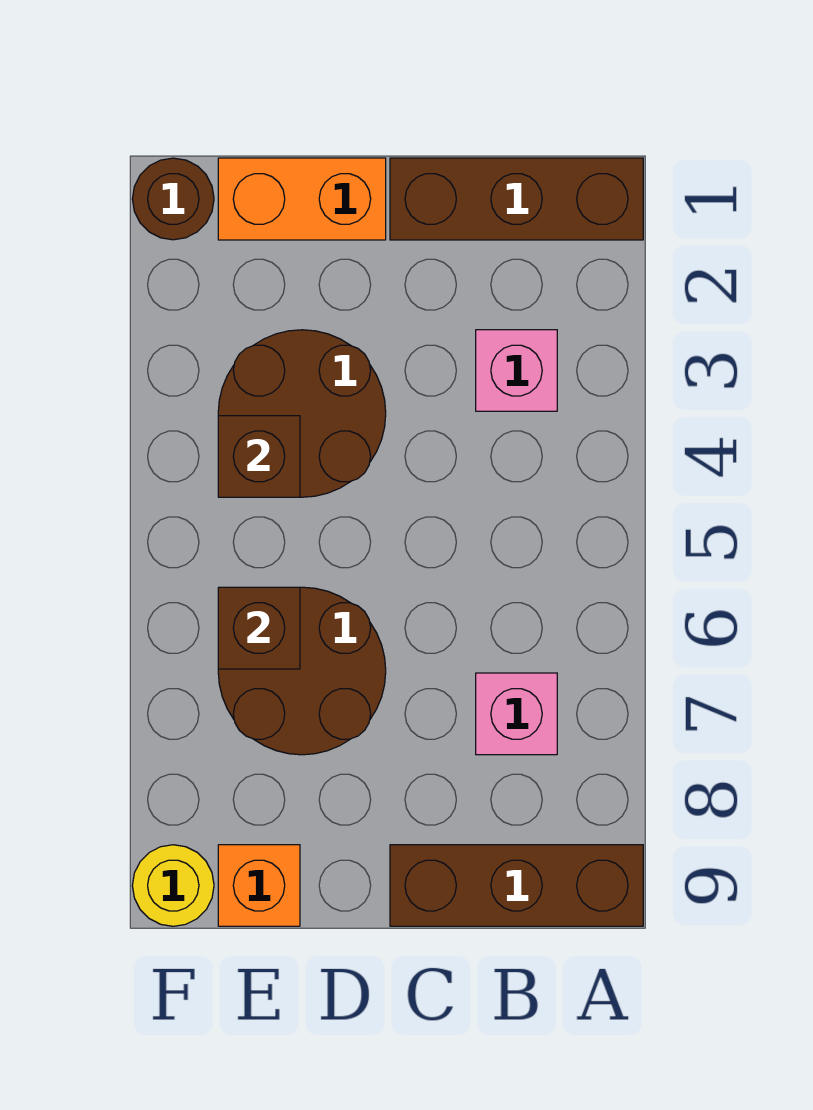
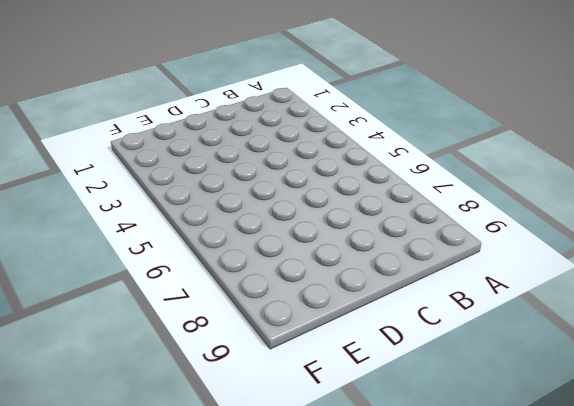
none -> brown brick A1:C1 level 1
none -> brown brick A9:C9 level 1
none -> pink brick B3 level 1

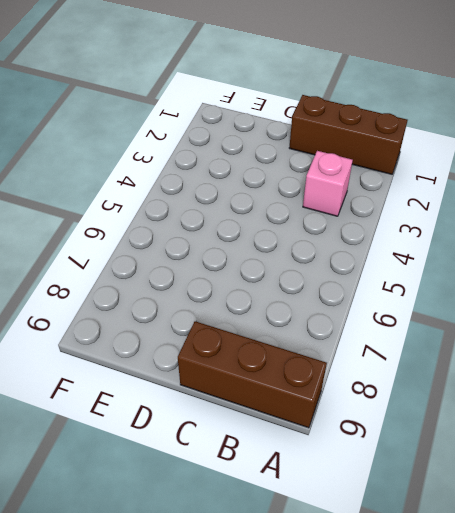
none -> pink brick B7 level 1
none -> orange brick D1:E1 level 1
none -> brown round brick D3:E4 level 1

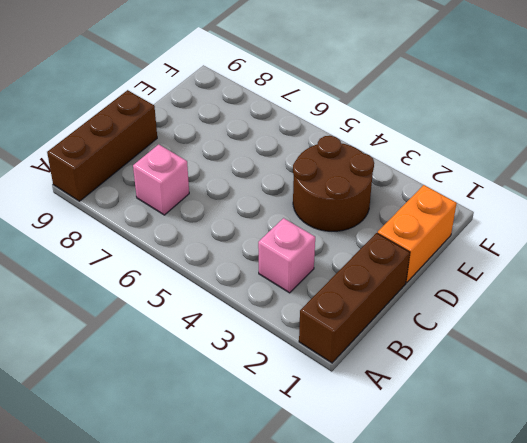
none -> brown round brick D6:E7 level 1
none -> orange brick E9 level 1
none -> brown round brick F1 level 1

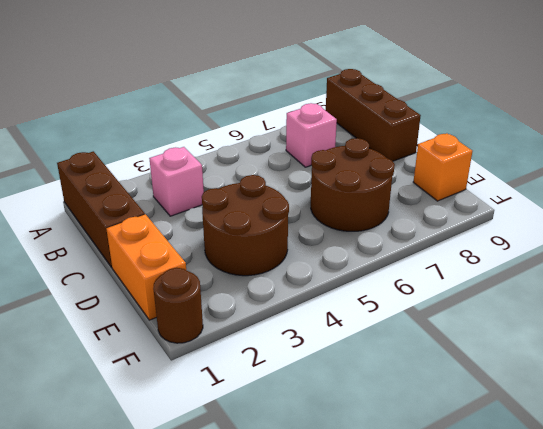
none -> yellow round brick F9 level 1
none -> brown brick E4 level 2
none -> brown brick E6 level 2

